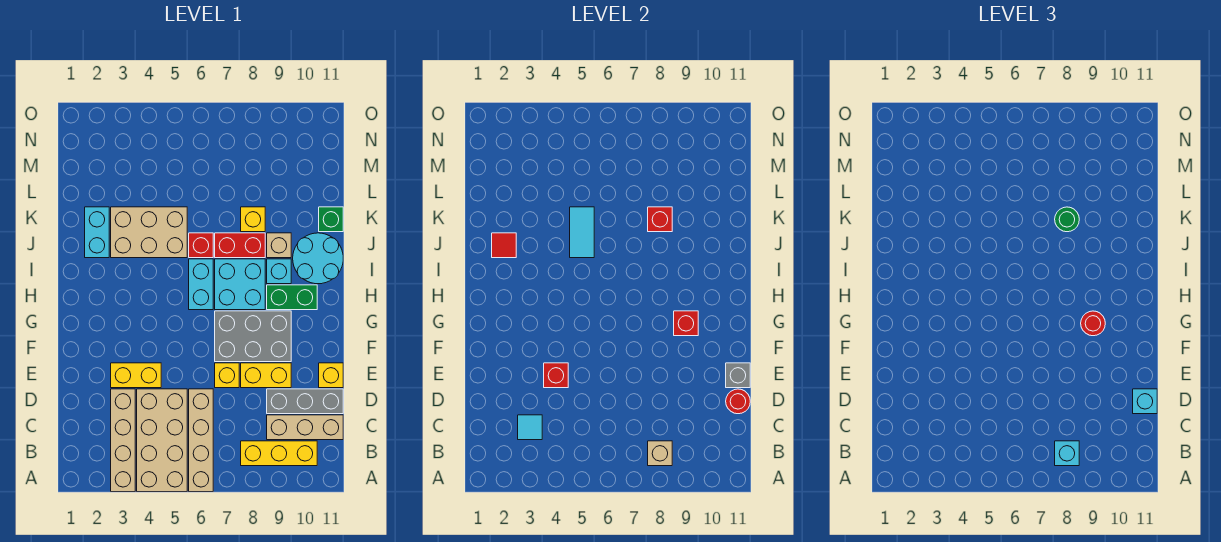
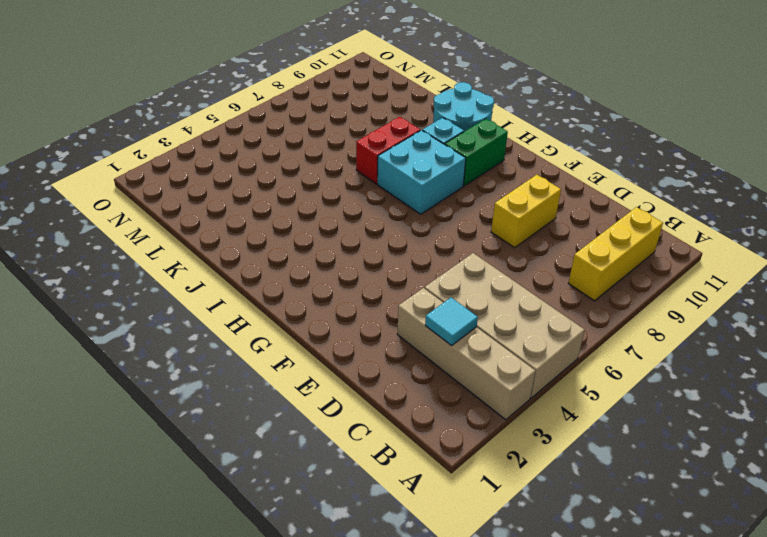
none -> tan brick A6:D6 level 1
none -> tan brick C9:C11 level 1
none -> grey brick D9:D11 level 1
none -> yellow brick E3:E4 level 1

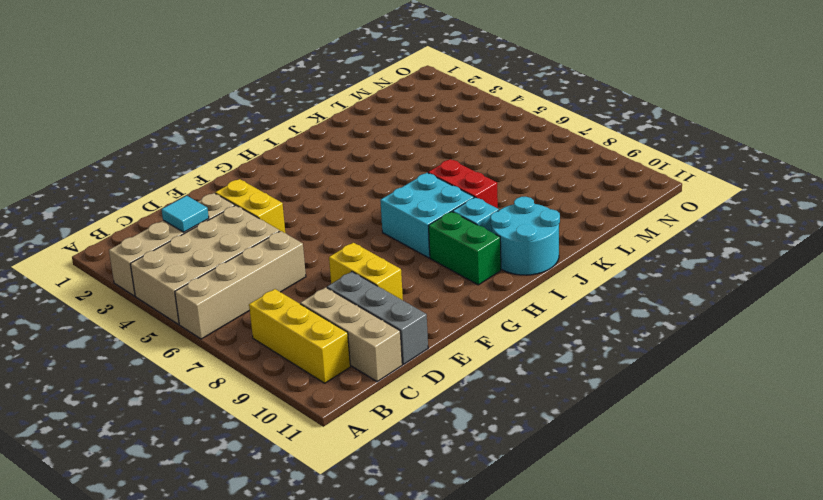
none -> yellow brick E7 level 1
none -> yellow brick E11 level 1
none -> grey brick F7:G9 level 1
none -> cyan brick H6:I6 level 1

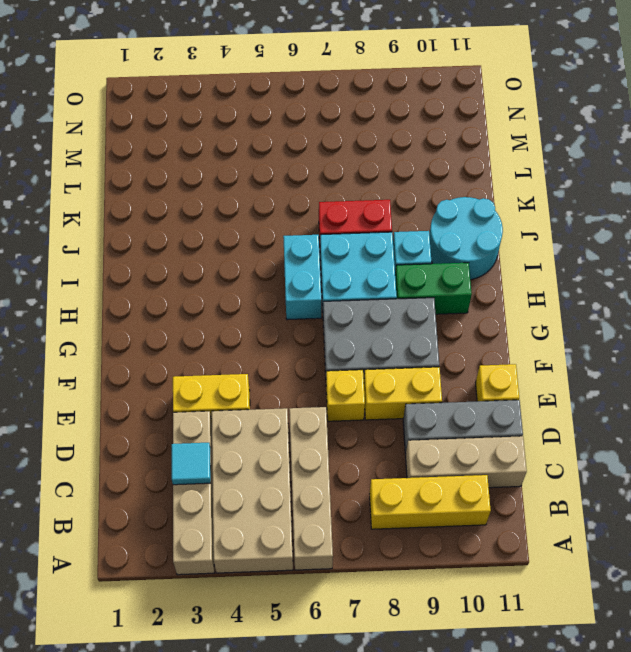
none -> cyan brick J2:K2 level 1
none -> tan brick J3:K5 level 1
none -> red brick J6 level 1
none -> tan brick J9 level 1

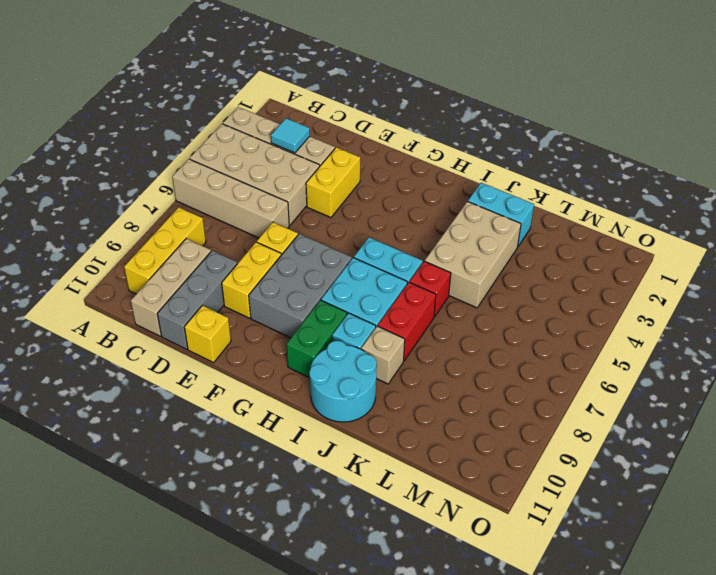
none -> yellow brick K8 level 1
none -> green brick K11 level 1
none -> tan brick B8 level 2
none -> red round brick D11 level 2

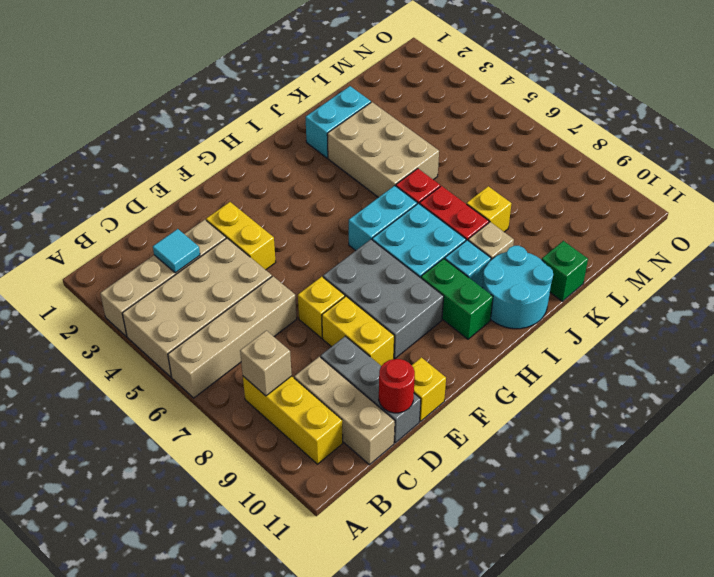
none -> red brick E4 level 2
none -> grey brick E11 level 2
none -> red brick G9 level 2
none -> red tile J2 level 2

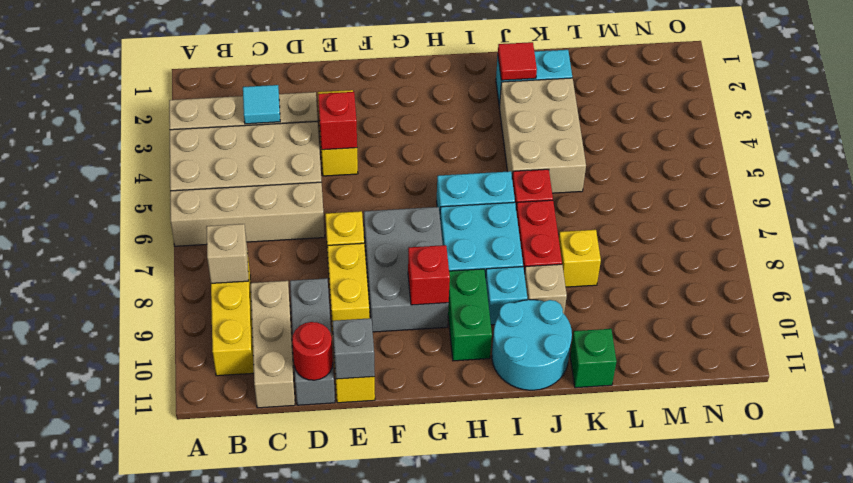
none -> cyan tile J5:K5 level 2
none -> red brick K8 level 2
none -> cyan brick B8 level 3
none -> cyan brick D11 level 3

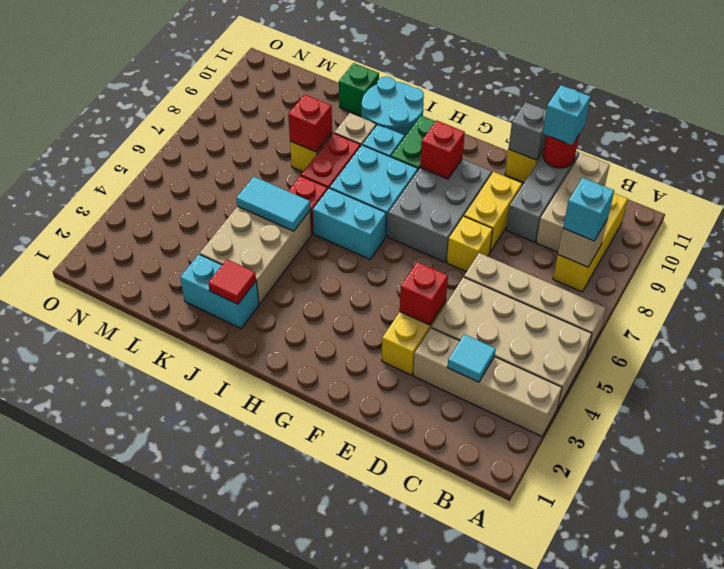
none -> red round brick G9 level 3
none -> green round brick K8 level 3

